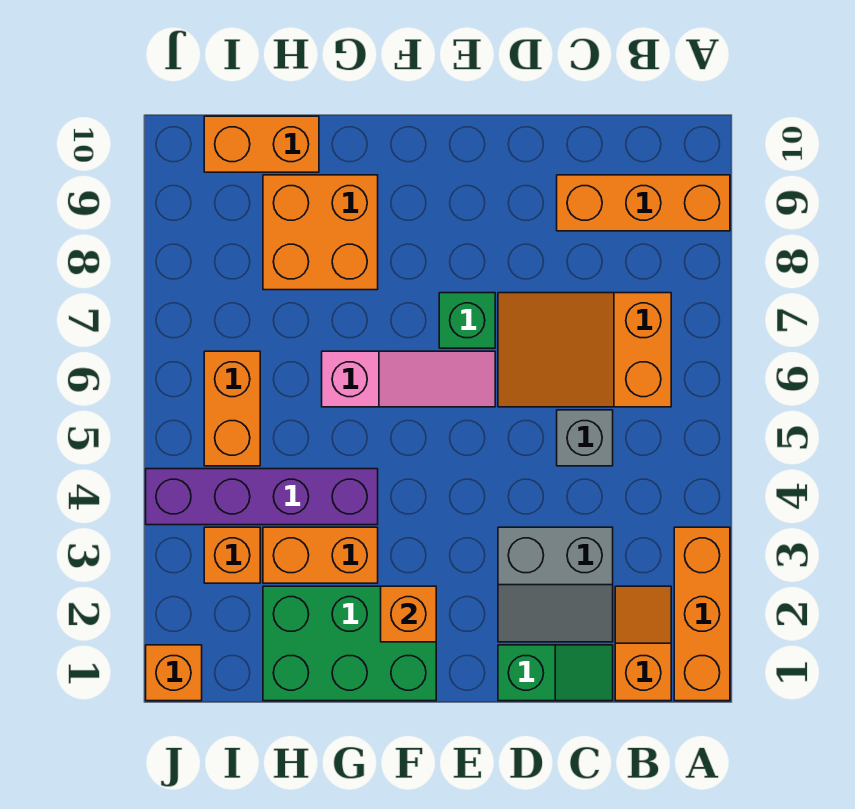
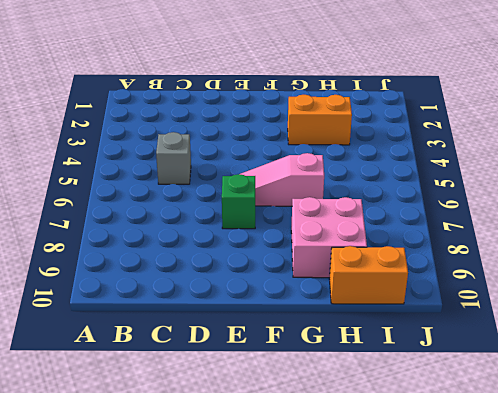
pink brick G8:H9 level 1 -> orange brick G8:H9 level 1
none -> orange brick A1:A3 level 1
none -> orange brick A9:C9 level 1
none -> orange slope B1:B2 level 1 top 1

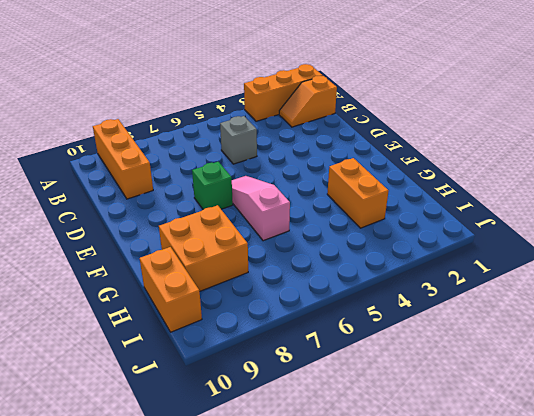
none -> orange slope B6:D7 level 1 top B
none -> green slope C1:D1 level 1 top D
none -> grey slope C2:D3 level 1 top 3

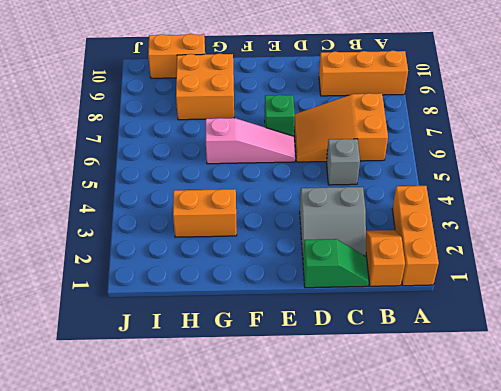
none -> green brick F1:H2 level 1
none -> purple brick G4:J4 level 1
none -> orange brick I3 level 1

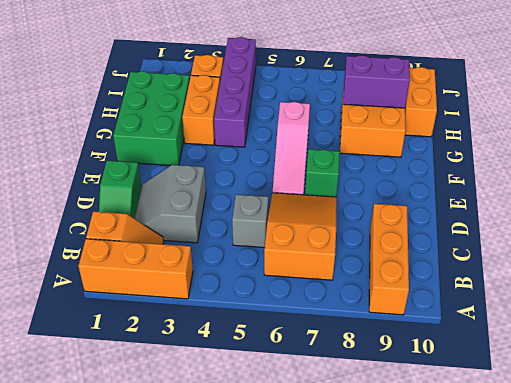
purple brick H8:H9 level 2 -> none
none -> orange brick I5:I6 level 1
none -> orange brick J1 level 1
none -> orange brick F2 level 2

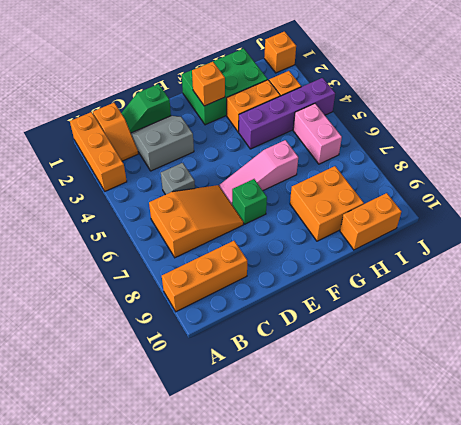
pink brick I5:I6 level 1 -> orange brick I5:I6 level 1

